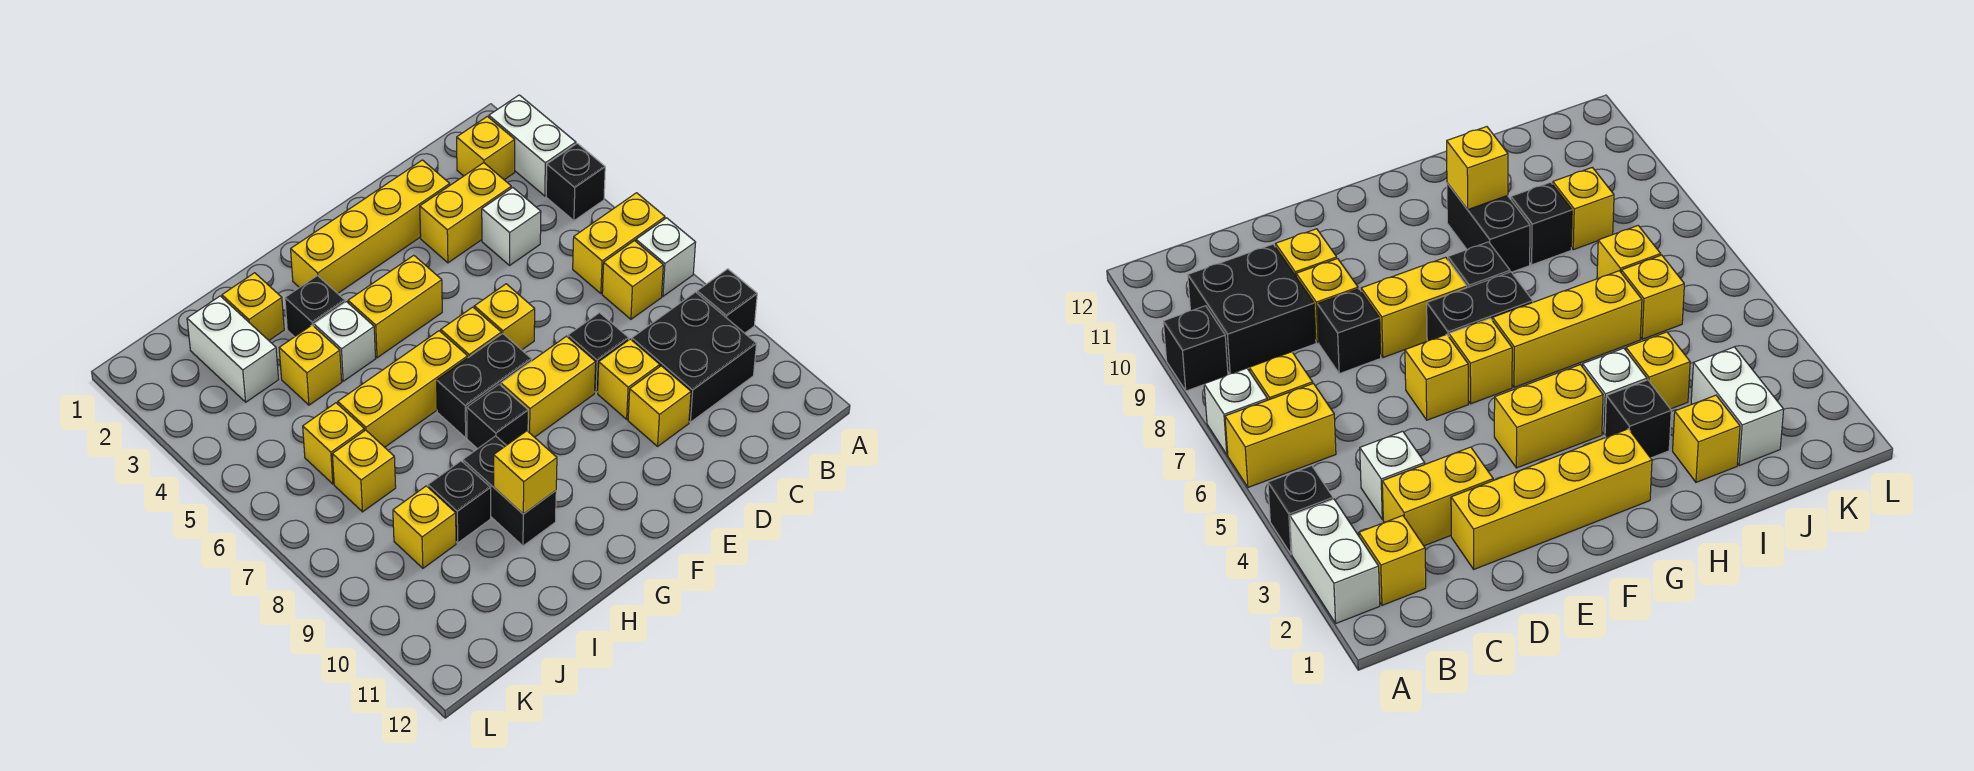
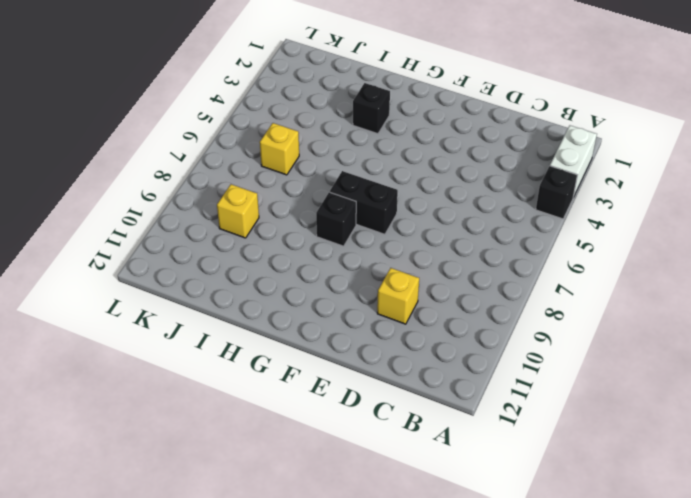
none -> yellow brick A6:B6 level 1
none -> white brick A7 level 1
none -> black brick A9 level 1
none -> yellow brick B2 level 1

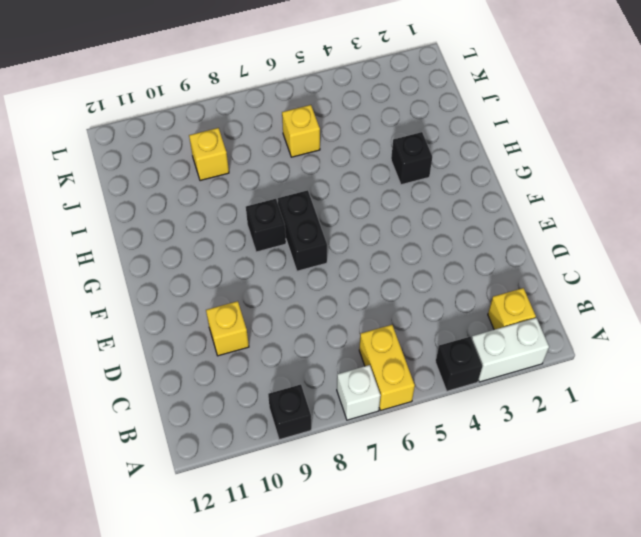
none -> yellow brick B7 level 1
none -> black brick B9:C10 level 1
none -> yellow brick C3:D3 level 1
none -> white brick C4 level 1

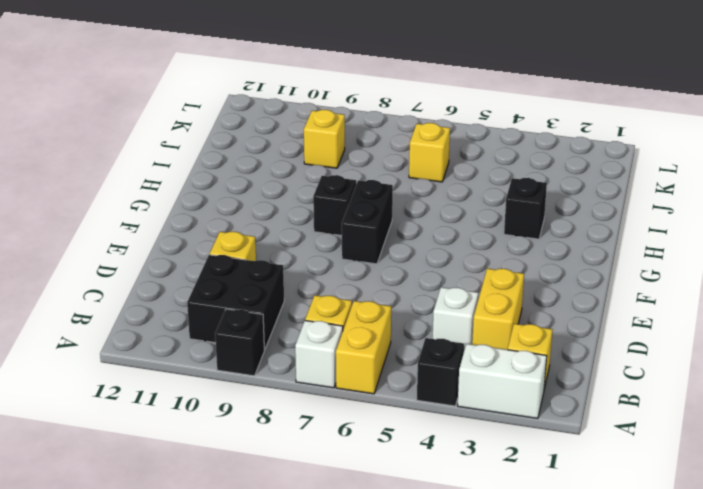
none -> yellow brick D2:G2 level 1
none -> black brick D8 level 1
none -> yellow brick D9 level 1
none -> yellow brick E6 level 1

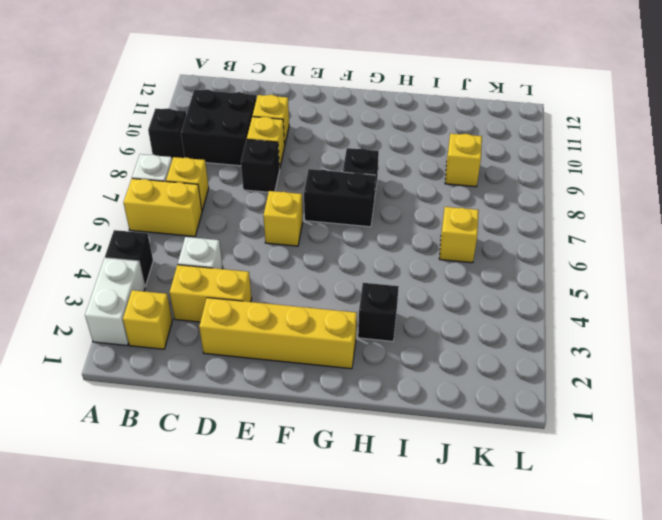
none -> yellow brick E8:F8 level 1
none -> yellow brick F4:G4 level 1
none -> yellow brick F6 level 1
none -> yellow brick G6:I6 level 1

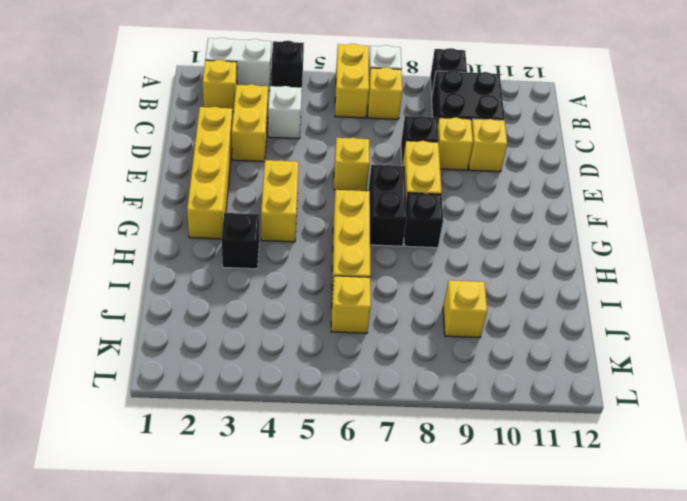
none -> yellow brick F6 level 1
none -> white brick H4 level 1
none -> black brick H9:H10 level 1
none -> yellow brick I2 level 1

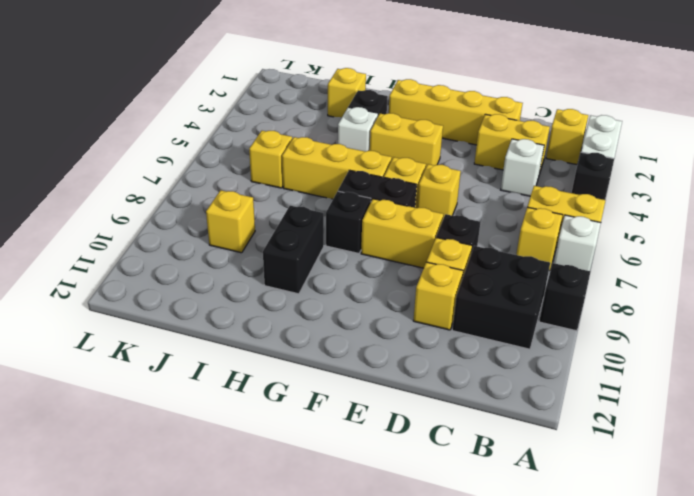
none -> yellow brick I4 level 1
none -> black brick I9 level 1
none -> white brick J2:J3 level 1
none -> yellow brick J7 level 1

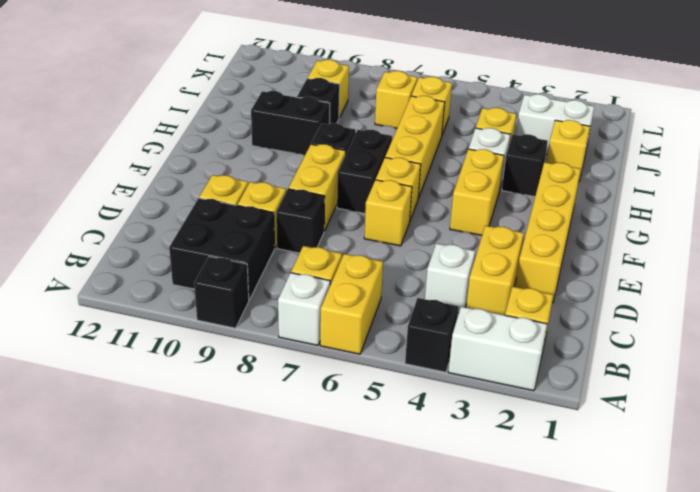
none -> yellow brick H10 level 2

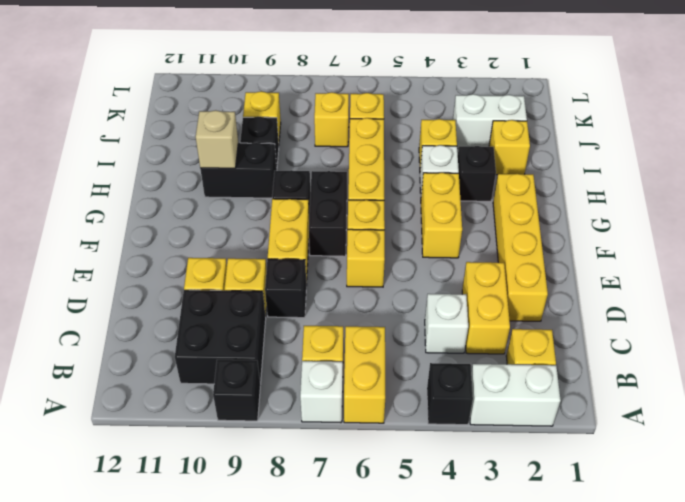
tan brick H10 level 2 -> yellow brick H10 level 2

